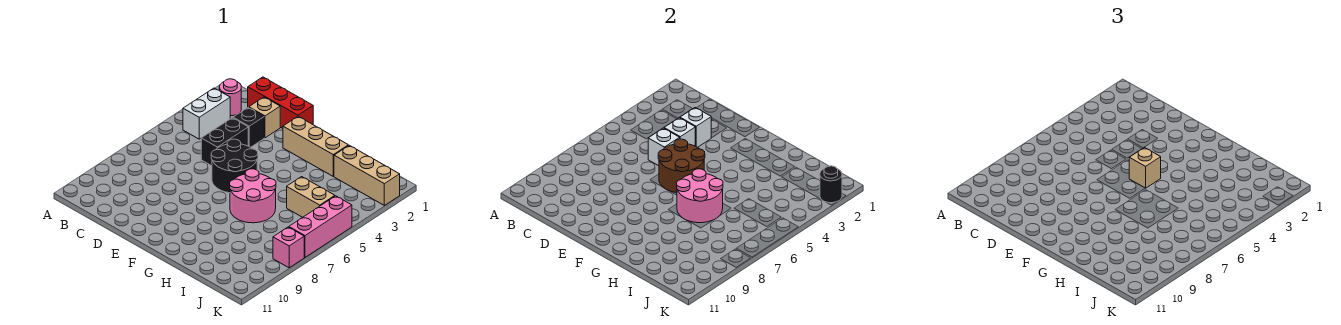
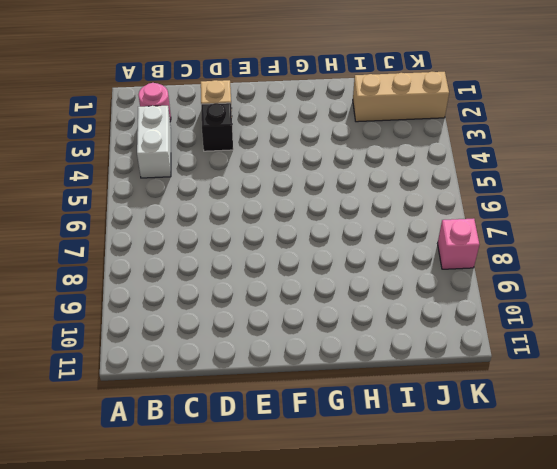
none -> red brick C1:E1 level 1
none -> black brick D4:D5 level 1
none -> black round brick E5:F6 level 1

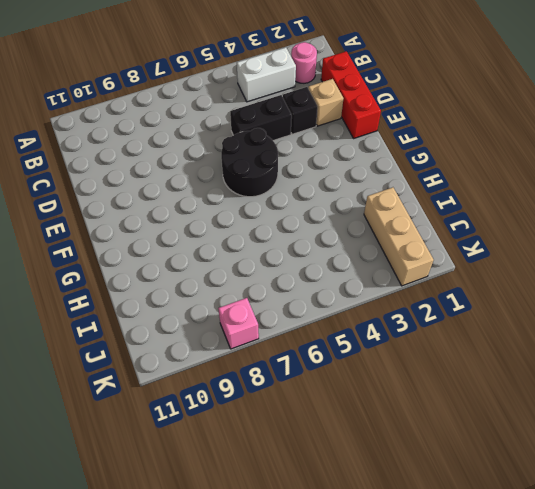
none -> tan brick F2:H2 level 1
none -> pink round brick G6:H7 level 1
none -> tan brick I5:J5 level 1

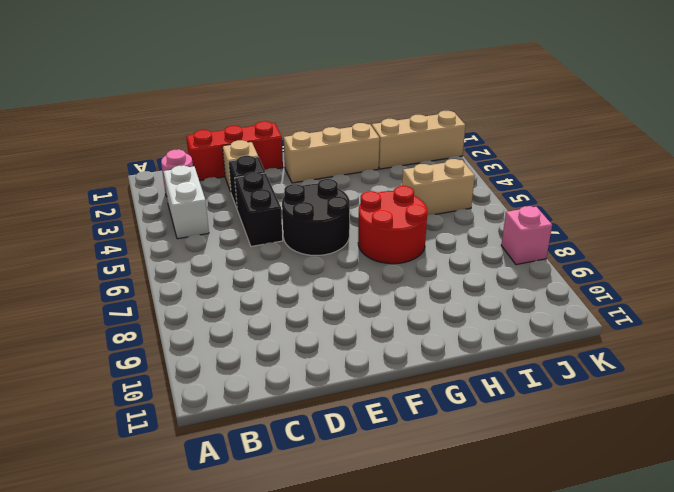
red round brick G6:H7 level 1 -> pink round brick G6:H7 level 1
none -> pink brick K5:K7 level 1
none -> white brick D3 level 2
none -> white brick D4 level 2

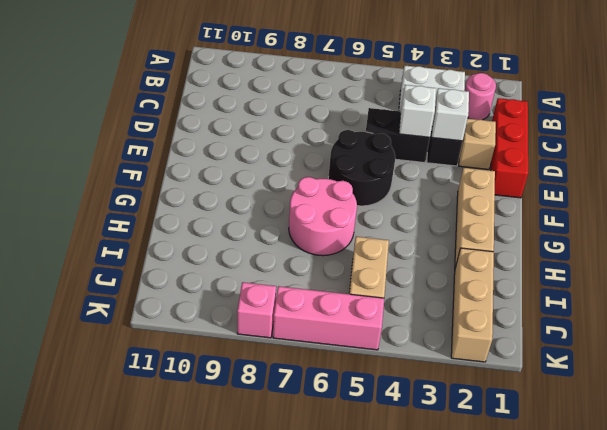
none -> white brick D5 level 2
none -> brown round brick E5:F6 level 2
none -> pink round brick G6:H7 level 2

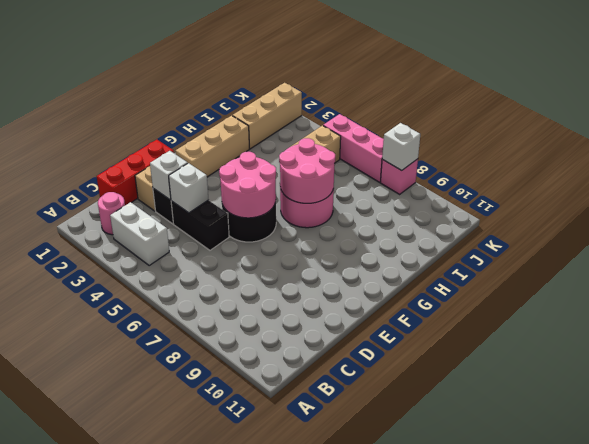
pink round brick E5:F6 level 2 -> brown round brick E5:F6 level 2
white brick K8 level 2 -> white brick D5 level 2
none -> black round brick K2 level 2
none -> tan brick F5 level 3

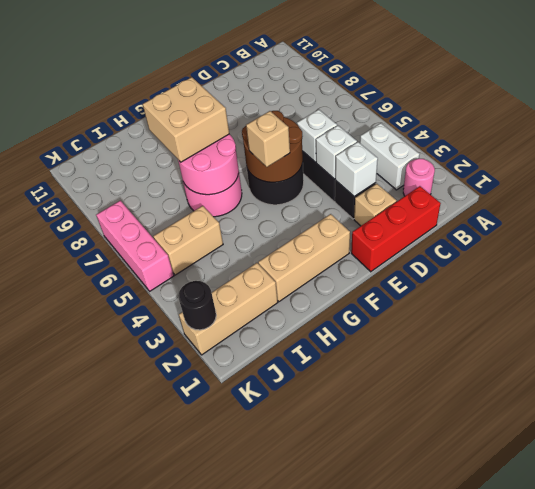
tan brick G7:H8 level 3 -> none
none -> pink brick K8 level 1

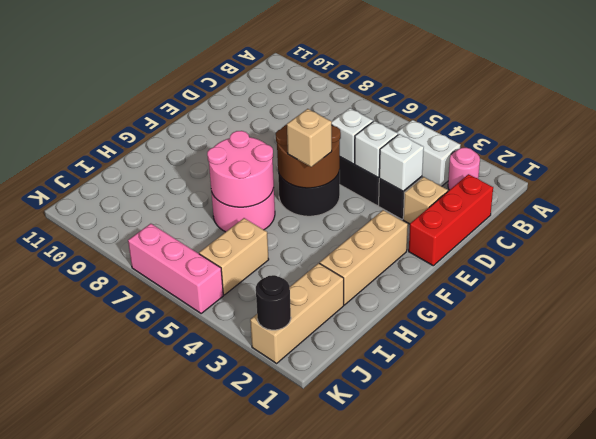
none -> pink brick K8 level 1

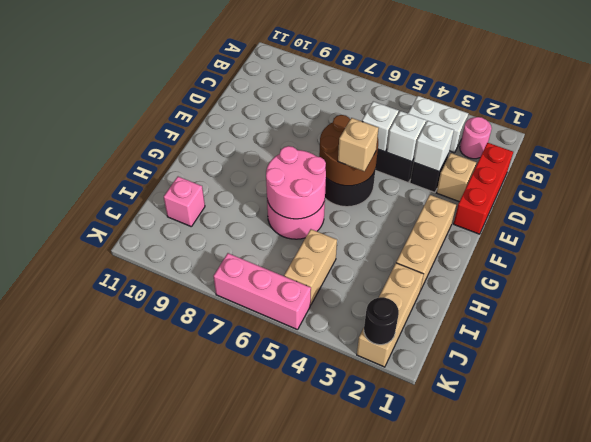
pink brick I10 level 1 -> pink brick K8 level 1

